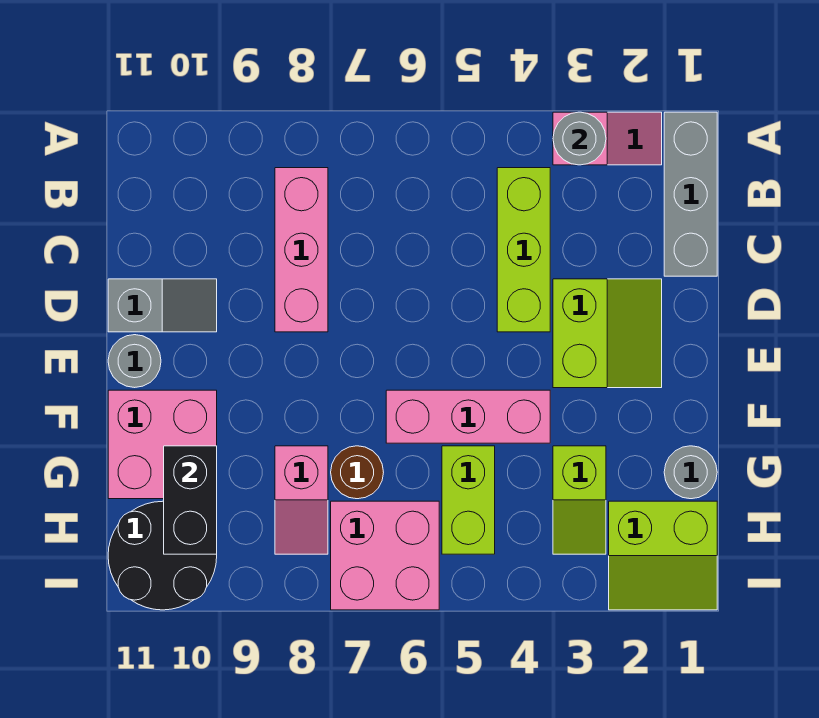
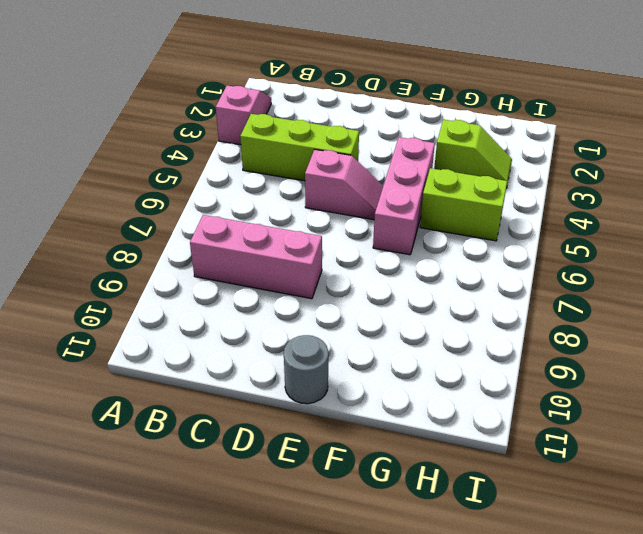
pink slope D5:E5 level 1 top D -> pink slope G8:H8 level 1 top G
none -> grey brick A1:C1 level 1
none -> lime slope D2:E3 level 1 top 3
none -> grey slope D10:D11 level 1 top 11

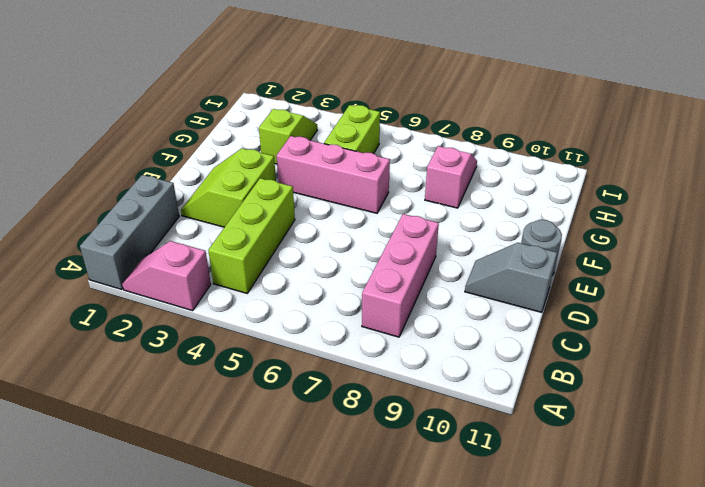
none -> pink brick F10:G11 level 1
none -> grey round brick G1 level 1
none -> brown round brick G7 level 1

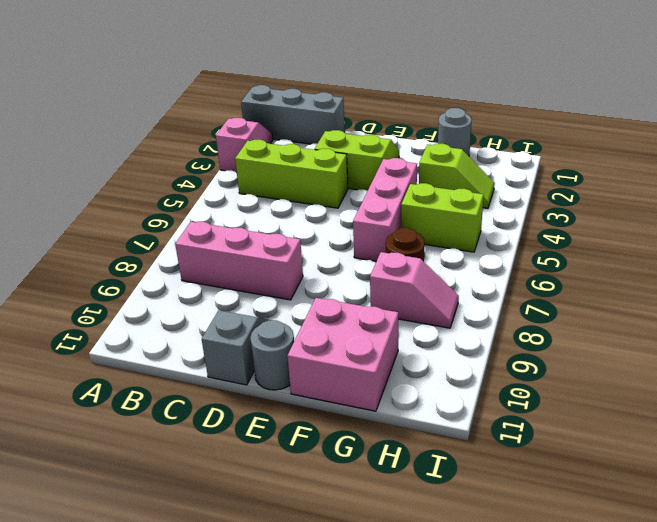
none -> lime slope H1:I2 level 1 top H
none -> pink brick H6:I7 level 1
none -> black round brick H10:I11 level 1

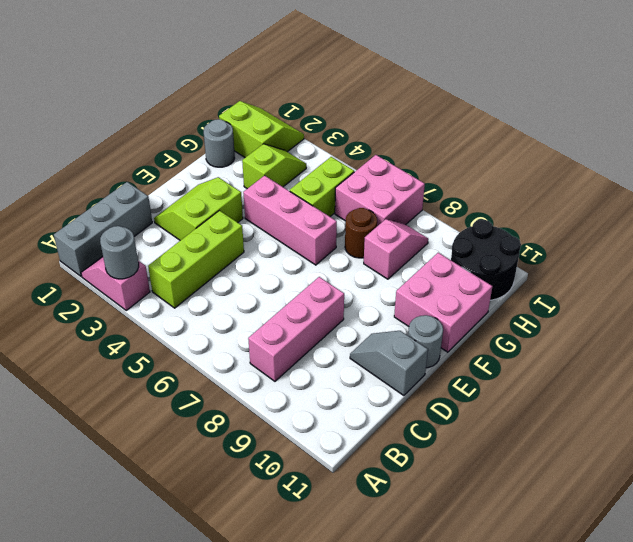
none -> black brick G10:H10 level 2

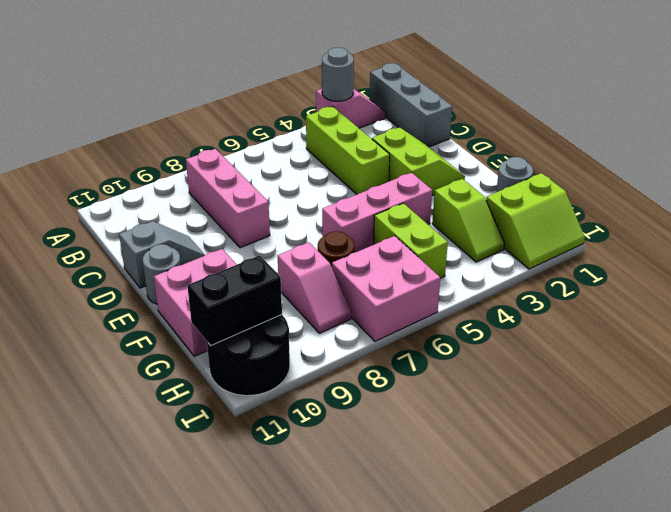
black brick H10:H11 level 2 -> black brick G10:H10 level 2

